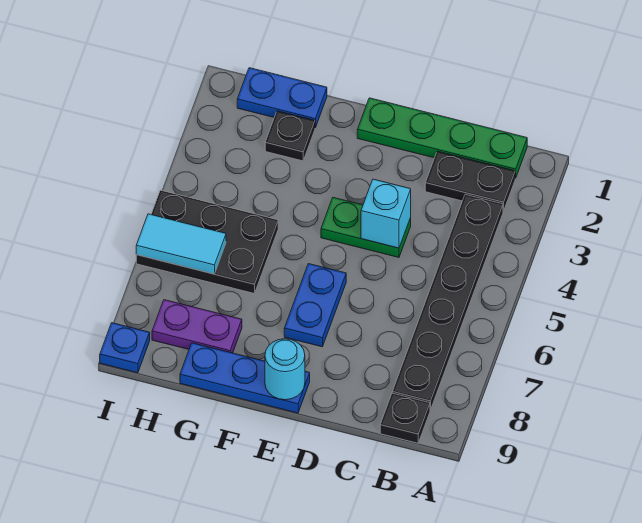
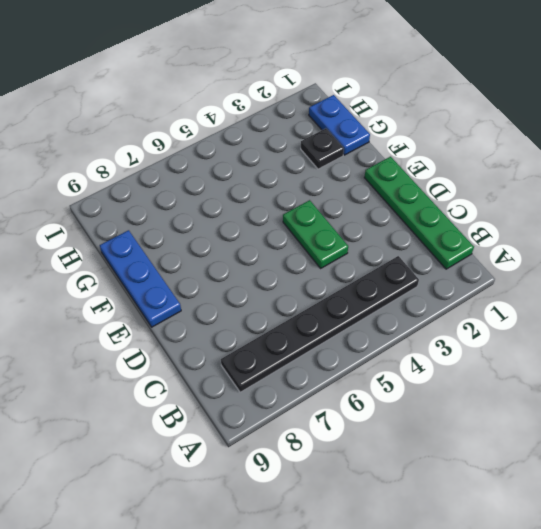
none -> black plate B2:C2 level 1
none -> black plate B9 level 1
none -> blue plate E6:E7 level 1

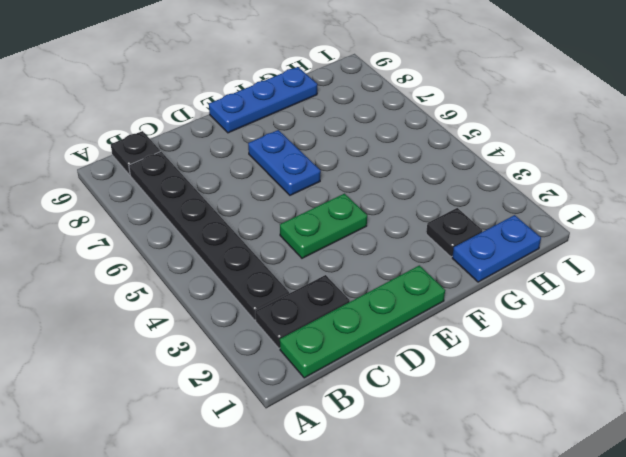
none -> black plate G5:I6 level 1
none -> purple plate G8:H8 level 1
none -> blue plate I9 level 1

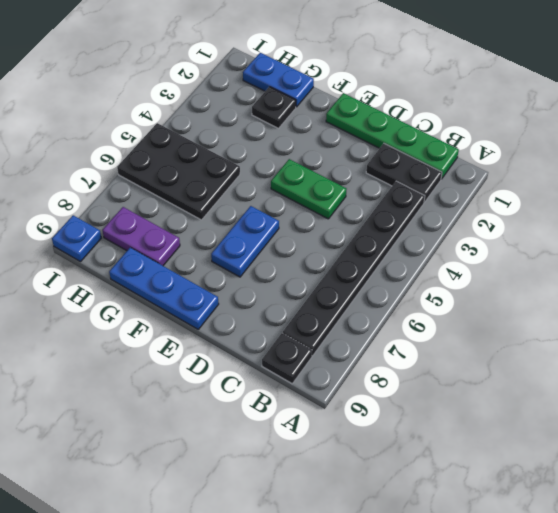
none -> cyan brick D4 level 2
none -> cyan round brick E9 level 2
none -> cyan tile H6:I6 level 2

